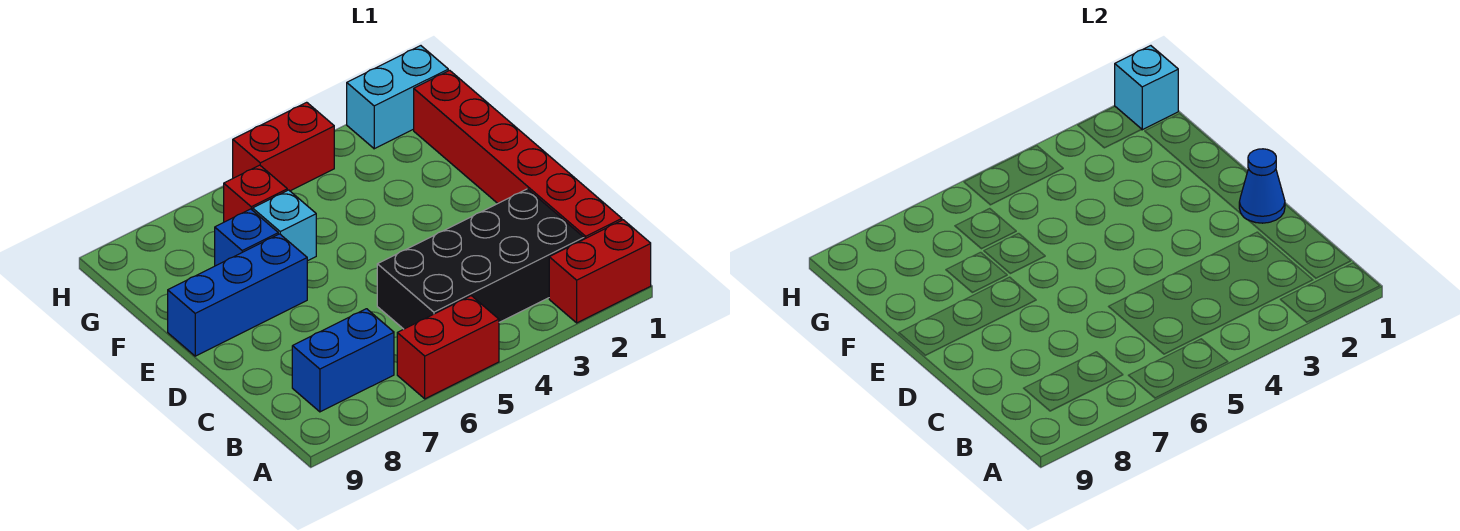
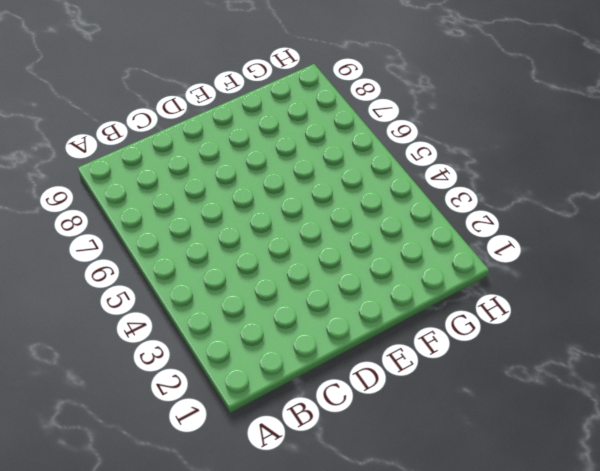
none -> red brick A1:A2 level 1
none -> red brick A5:A6 level 1
none -> red brick B1:G1 level 1

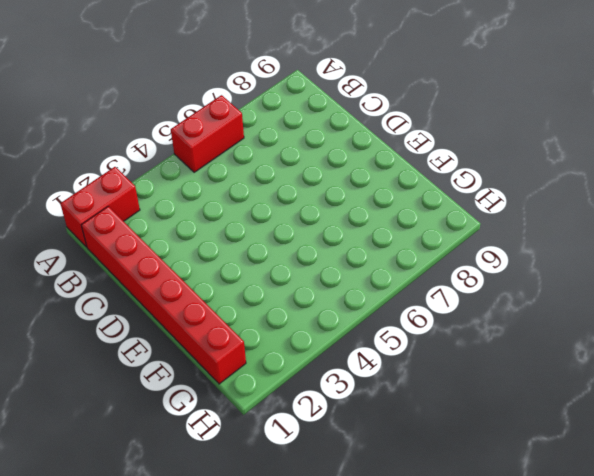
none -> black brick B2:C5 level 1
none -> blue brick B7:B8 level 1
none -> blue brick E7:E9 level 1

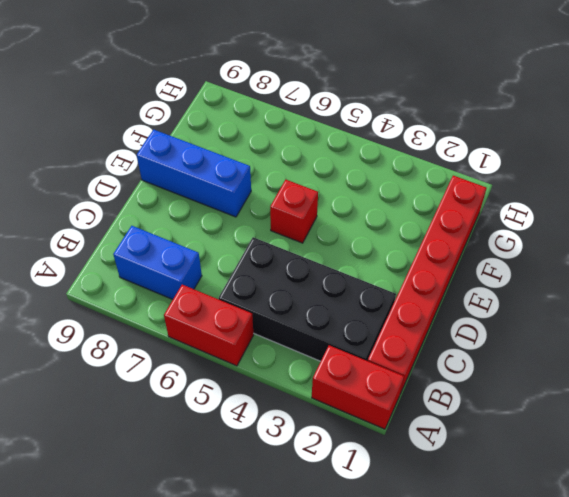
red brick E5 level 1 -> red brick G6 level 1
none -> cyan brick F6 level 1
none -> blue brick F7 level 1
none -> cyan brick H1:H2 level 1

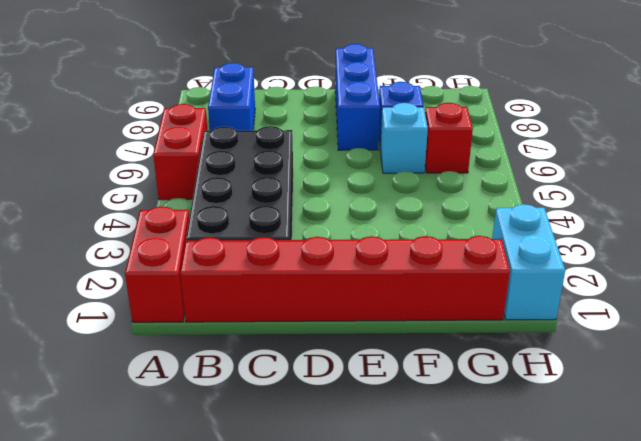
none -> red brick H4:H5 level 1
none -> blue cone D1 level 2
none -> cyan brick H1 level 2

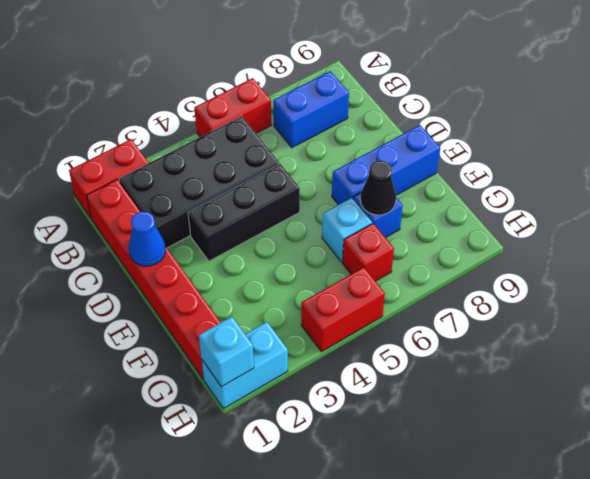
black brick D3:D5 level 1 -> none
black cone F7 level 2 -> none

